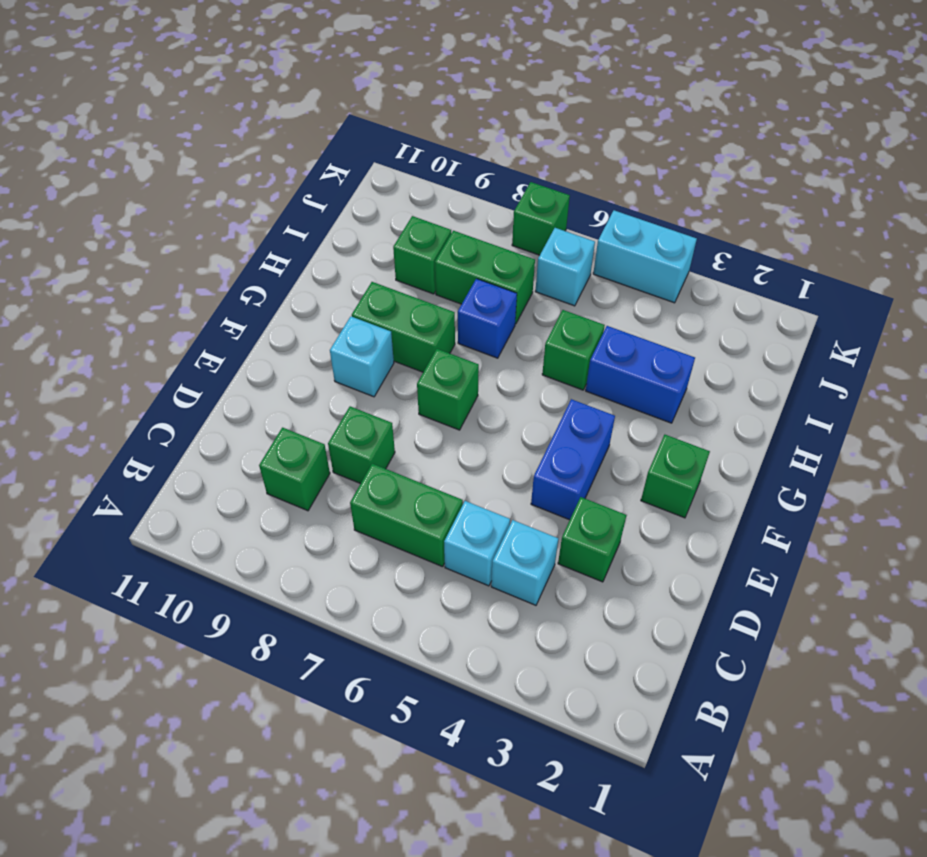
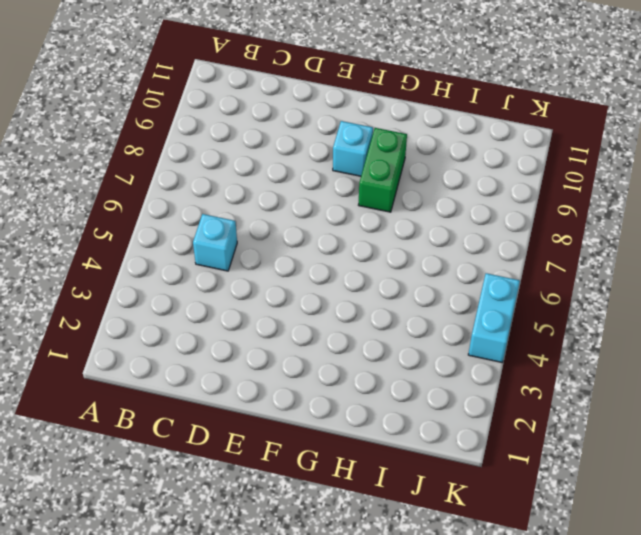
none -> cyan brick C4 level 1
none -> green brick C6:C7 level 1
none -> green brick C9 level 1

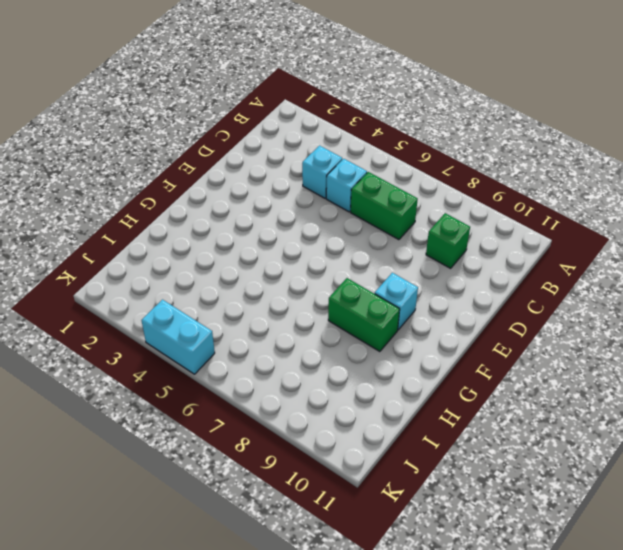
none -> green brick D3 level 1
none -> green brick D8 level 1
none -> blue brick E4:F4 level 1

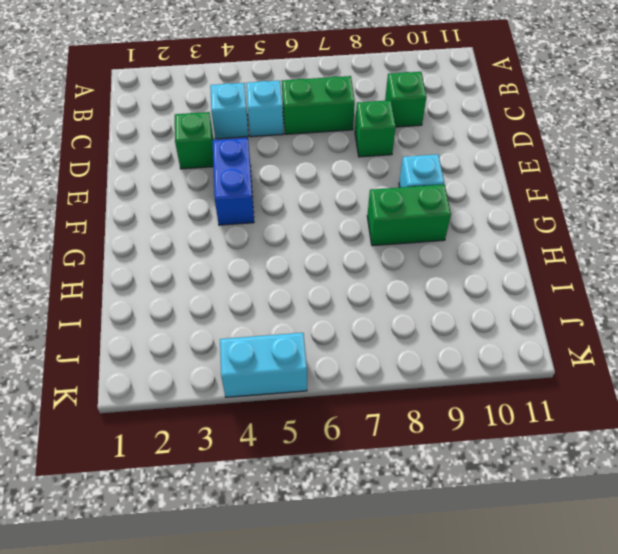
none -> green brick F2 level 1
none -> green brick F7 level 1
none -> blue brick H3:H4 level 1

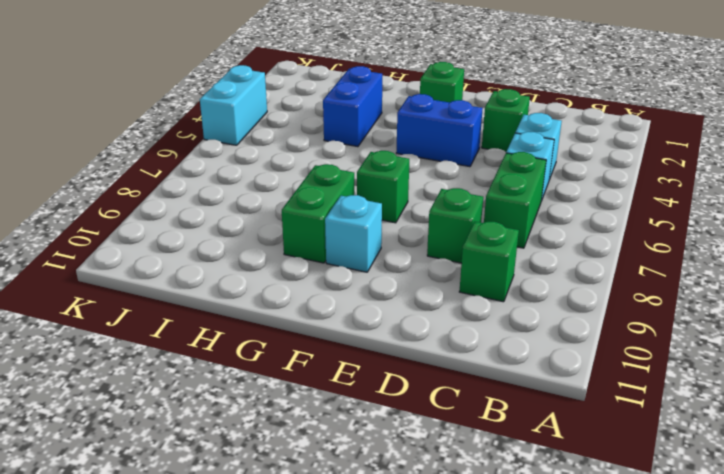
none -> green brick H5 level 1
none -> blue brick H7 level 1
none -> green brick I7:I8 level 1

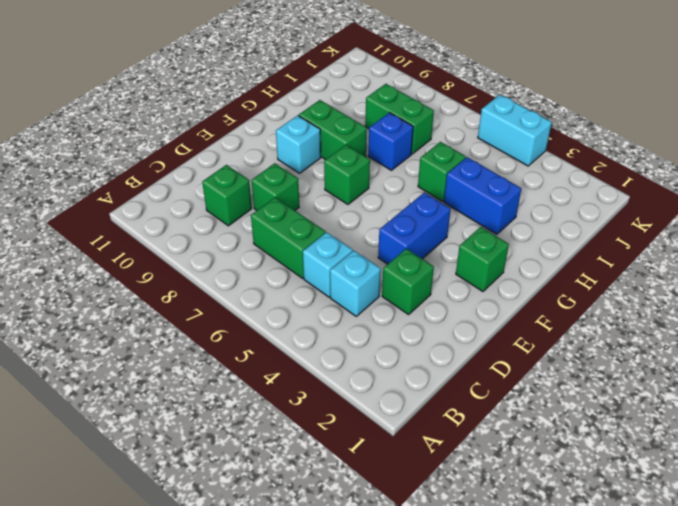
none -> green brick I9 level 1
none -> cyan brick J6 level 1
none -> green brick K7 level 1

